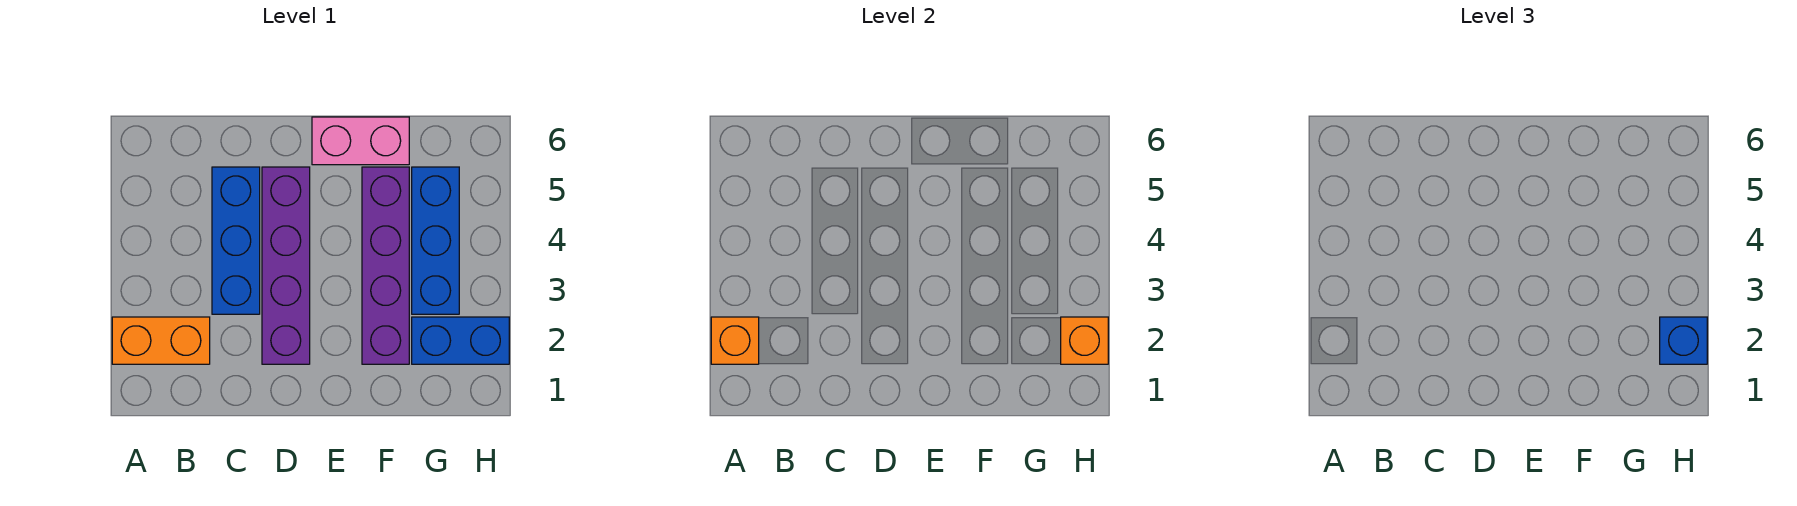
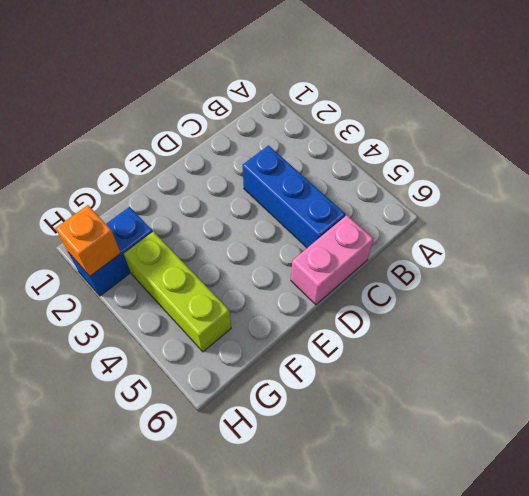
pink brick C6:D6 level 1 -> pink brick E6:F6 level 1
lime brick G3:G5 level 1 -> blue brick G3:G5 level 1
none -> orange brick A2:B2 level 1
none -> purple brick D2:D5 level 1

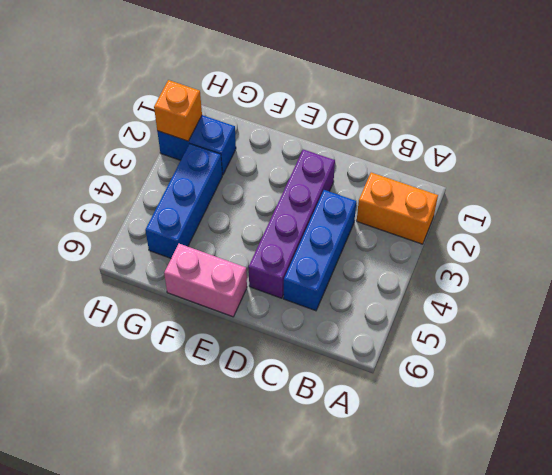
none -> purple brick F2:F5 level 1
none -> orange brick A2 level 2

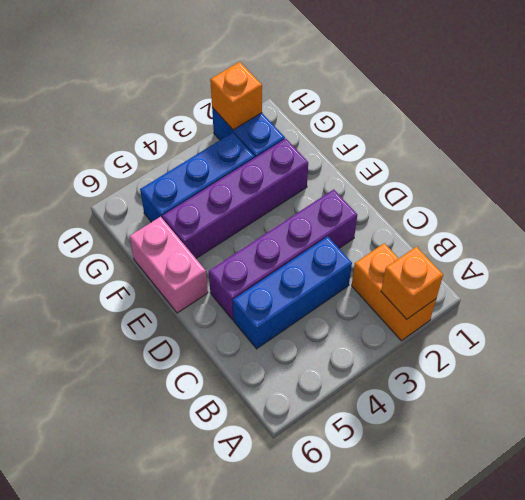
none -> blue brick H2 level 3

